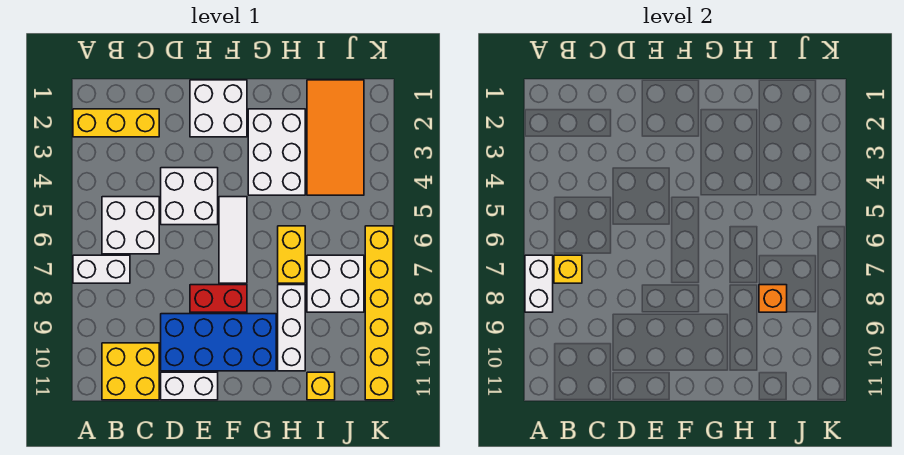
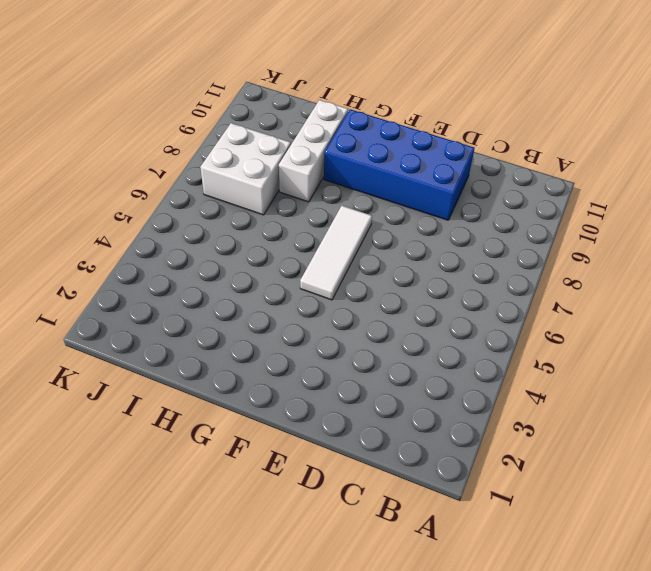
none -> yellow brick A2:C2 level 1
none -> white brick A7:B7 level 1
none -> white brick B5:C6 level 1

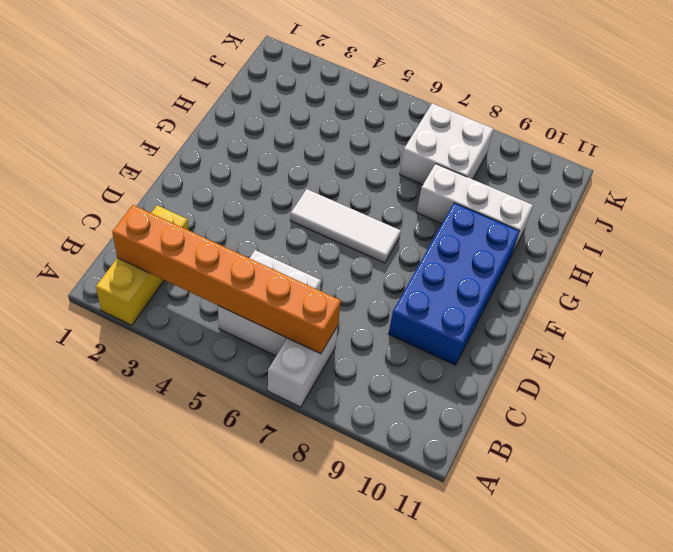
orange brick B2:B7 level 2 -> yellow brick B7 level 2
none -> yellow brick B10:C11 level 1
none -> white brick D4:E5 level 1
none -> white brick D11:E11 level 1

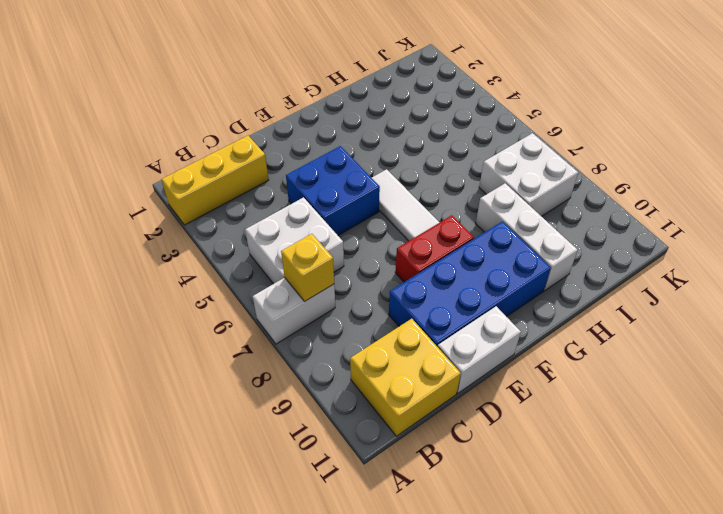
blue brick D4:E5 level 1 -> white brick D4:E5 level 1
none -> white brick E1:F2 level 1
none -> white brick G2:H4 level 1
none -> yellow brick H6:H7 level 1

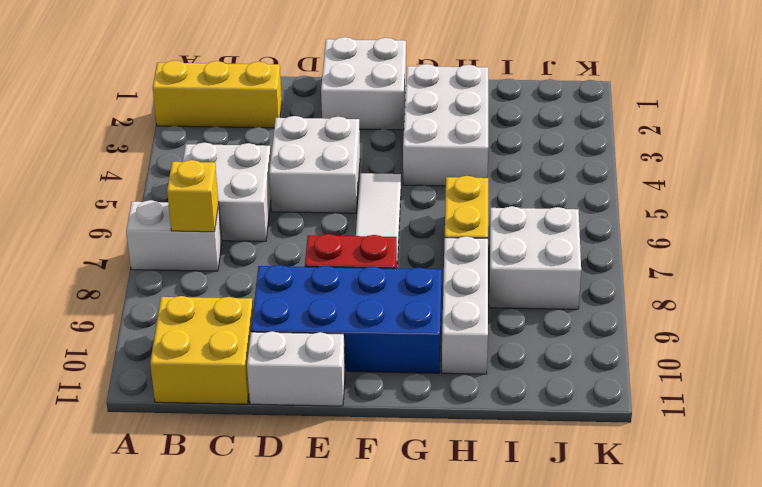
none -> orange tile I1:J4 level 1
none -> yellow brick I11 level 1
none -> yellow brick K6:K11 level 1

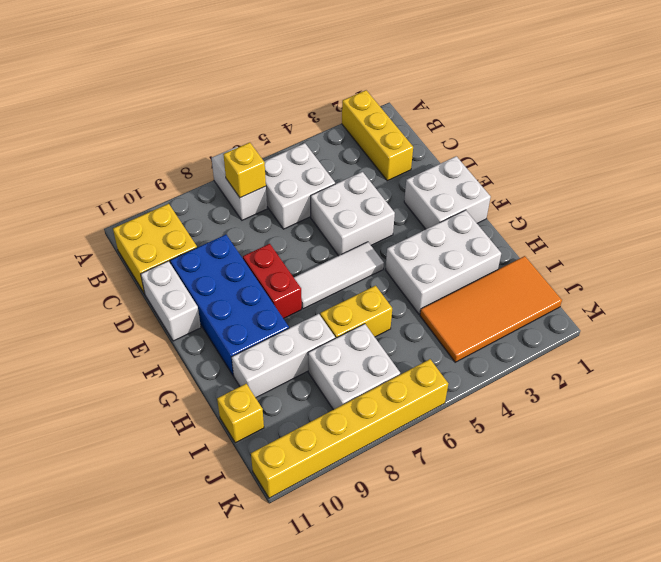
none -> white brick A7:A8 level 2
none -> orange brick I8 level 2

